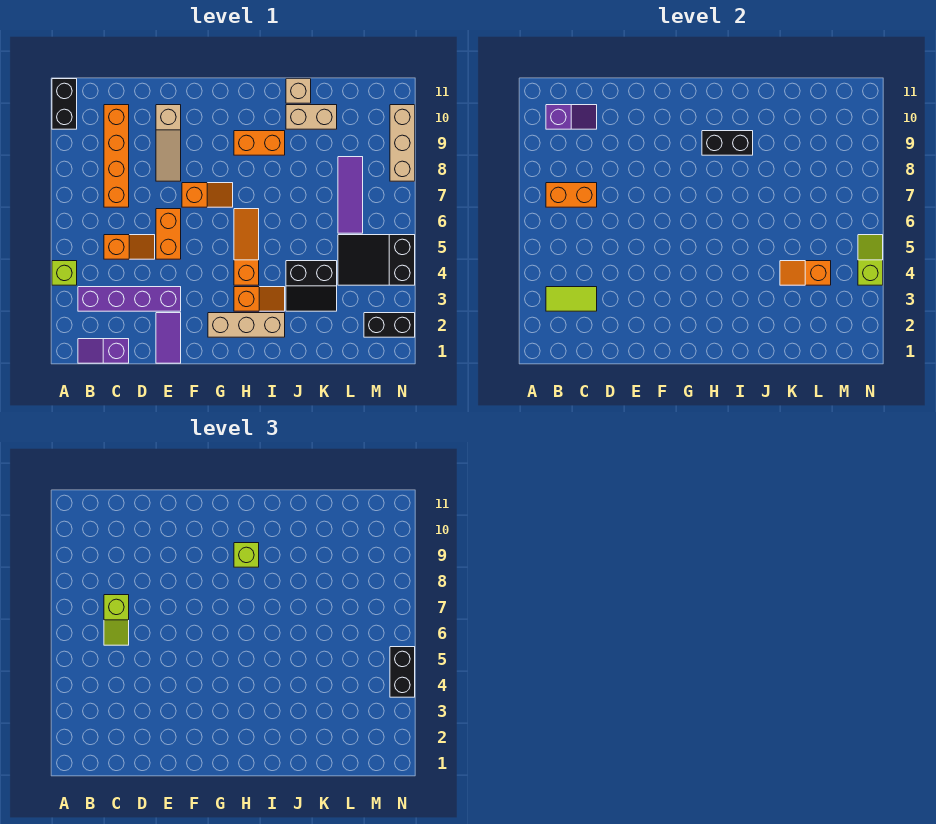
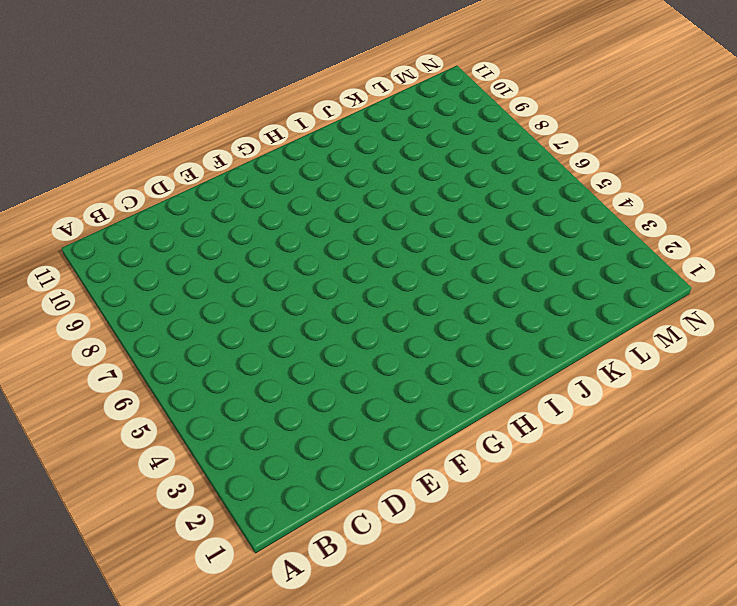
none -> lime brick A4 level 1
none -> black brick A10:A11 level 1
none -> purple slope B1:C1 level 1 top C
none -> purple brick B3:E3 level 1

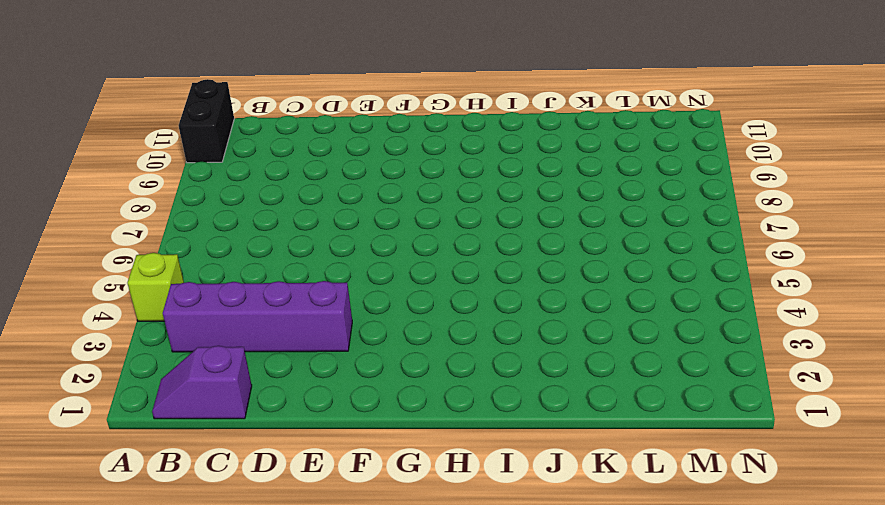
none -> orange slope C5:D5 level 1 top C
none -> orange brick C7:C10 level 1
none -> purple tile E1:E2 level 1
none -> orange brick E5:E6 level 1

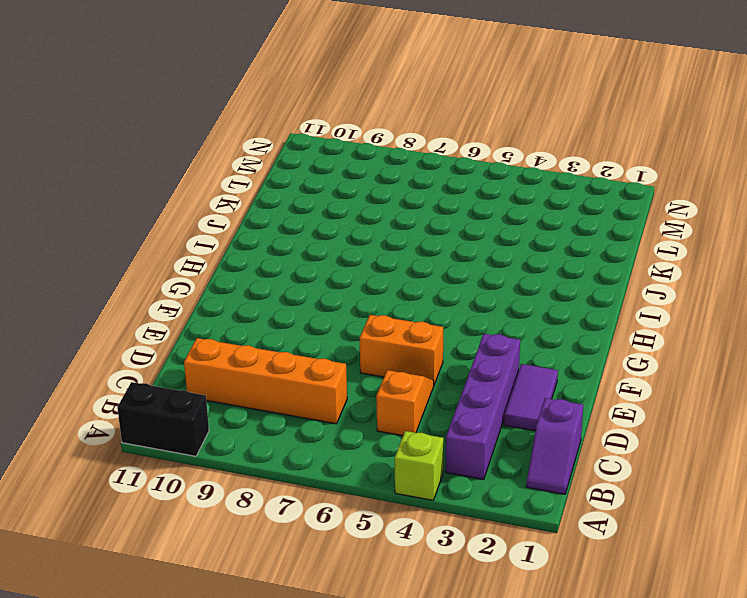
purple tile D2:E2 level 1 -> purple tile E1:E2 level 1
none -> tan slope E8:E10 level 1 top 10
none -> orange slope F7:G7 level 1 top F
none -> tan brick G2:I2 level 1
none -> orange slope H3:I3 level 1 top H

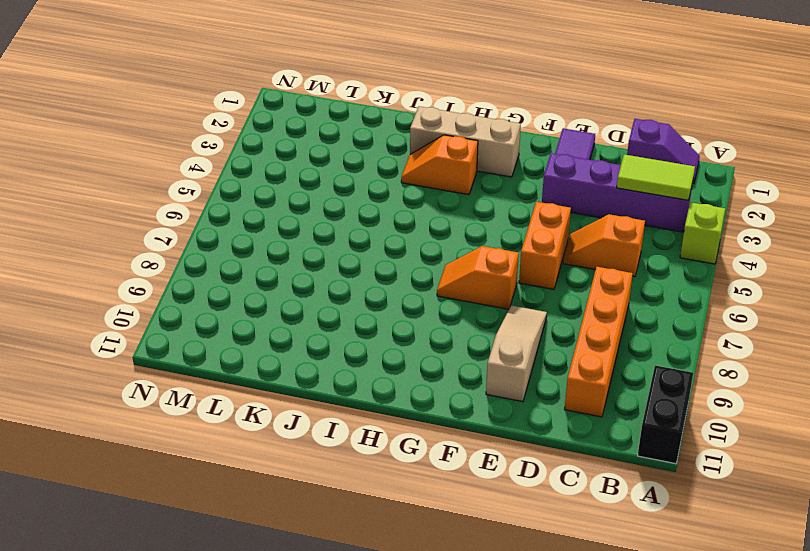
none -> orange slope H4:H6 level 1 top 4
none -> orange brick H9:I9 level 1
none -> black slope J3:K4 level 1 top 4
none -> tan brick J10:K10 level 1

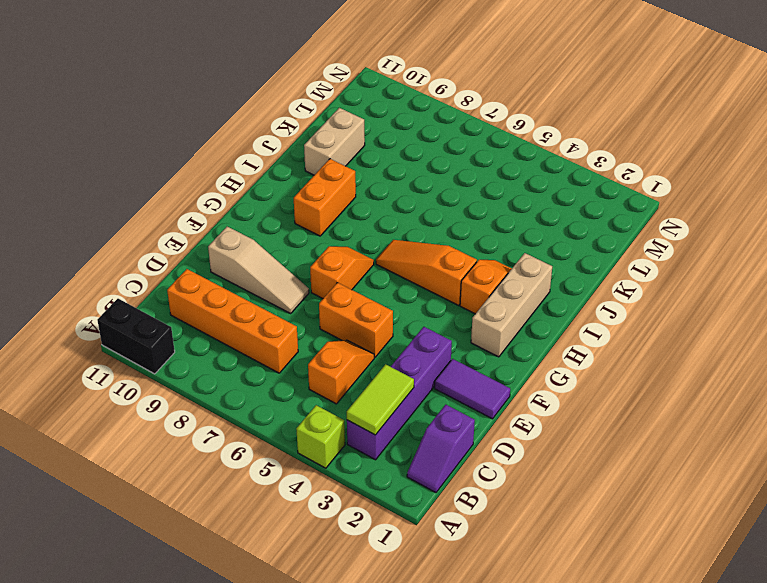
none -> black slope J3:K4 level 1 top 4
none -> tan brick J11 level 1
none -> black slope L4:N5 level 1 top N
none -> purple tile L6:L8 level 1

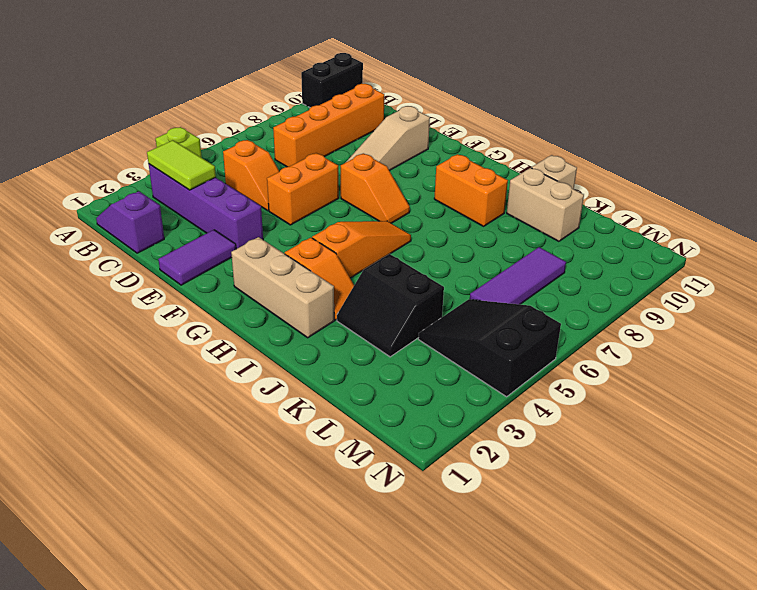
none -> black brick M2:N2 level 1
none -> tan brick N8:N10 level 1
none -> orange brick B7:C7 level 2
none -> purple slope B10:C10 level 2 top B

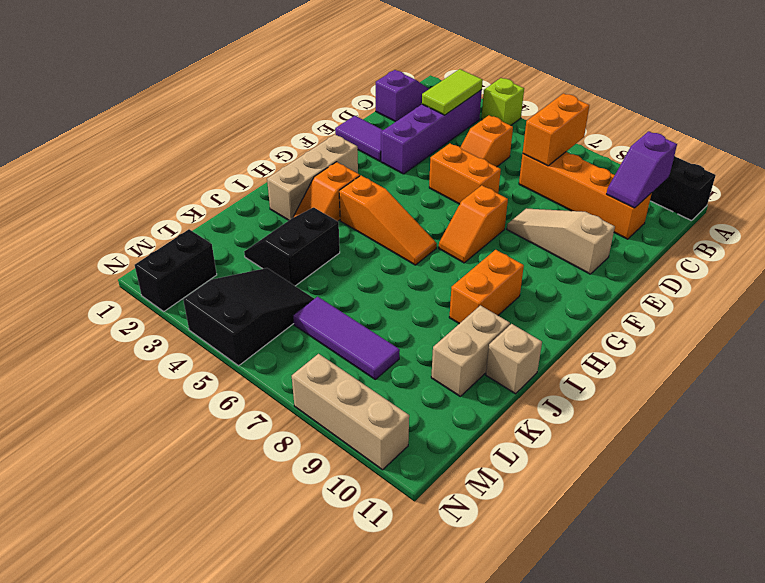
none -> black brick H9:I9 level 2
none -> orange slope K4:L4 level 2 top L
none -> lime slope N4:N5 level 2 top 4
none -> lime slope C6:C7 level 3 top 7

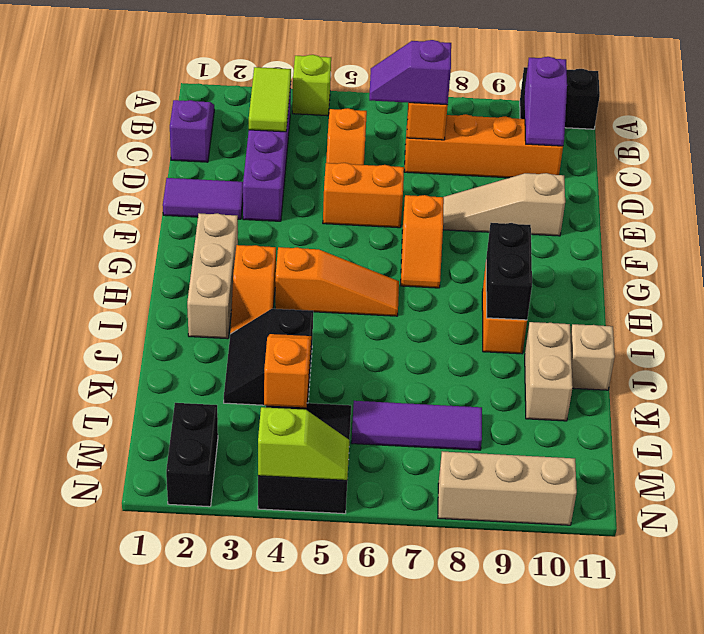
purple slope C6:C7 level 3 top 7 -> lime slope C6:C7 level 3 top 7
none -> lime brick H9 level 3
none -> black brick N4:N5 level 3

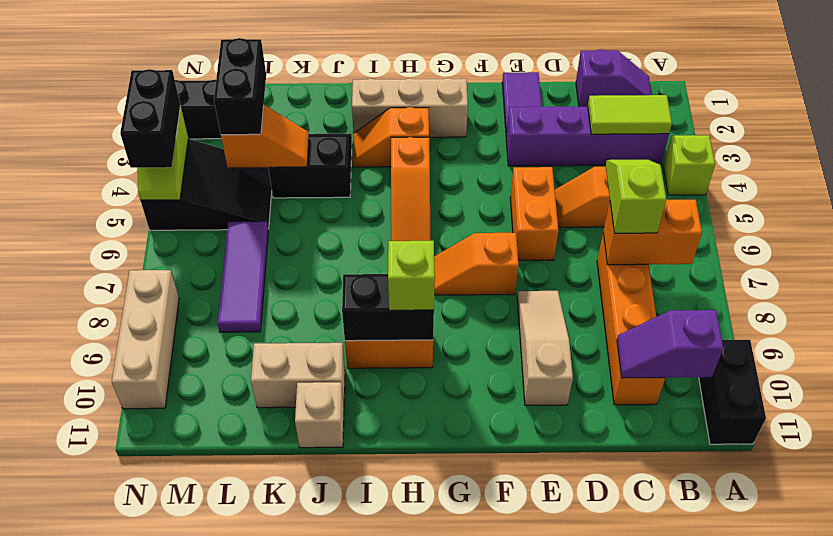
black brick L3:L4 level 3 -> none

